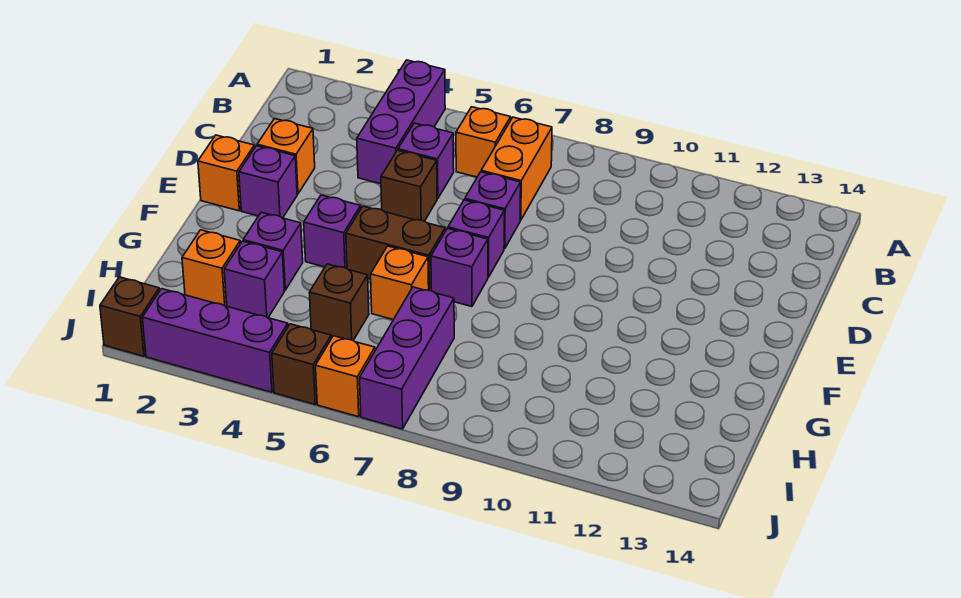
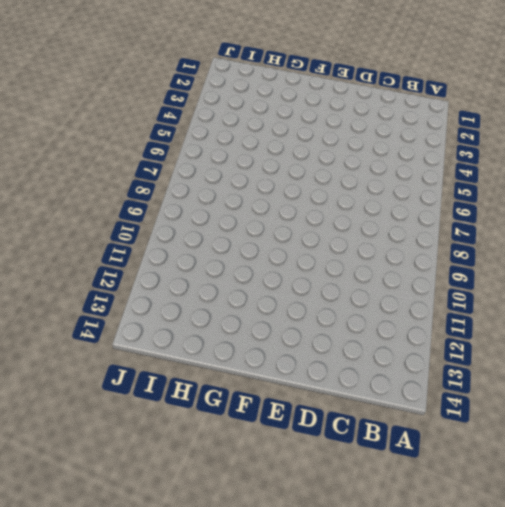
none -> purple brick A4:C4 level 1
none -> orange brick B6 level 1
none -> orange brick B7:C7 level 1

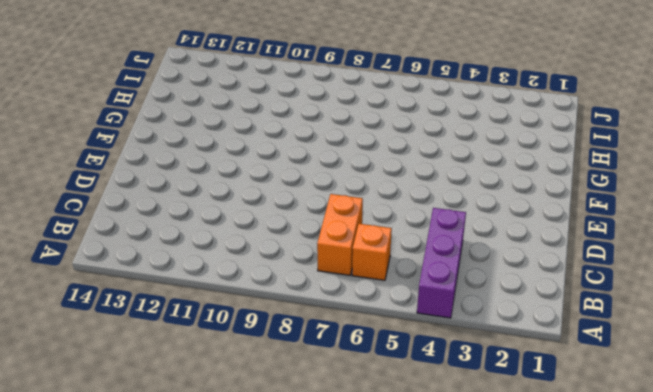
none -> purple brick C5 level 1
none -> orange brick D2 level 1
none -> brown brick D5 level 1

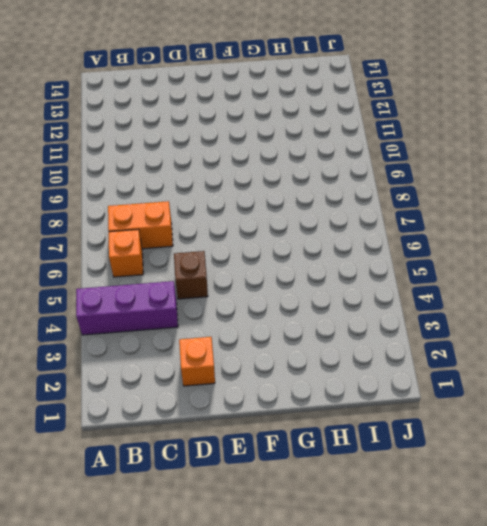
none -> purple brick C5 level 1
none -> purple brick D7 level 1
none -> orange brick E1 level 1

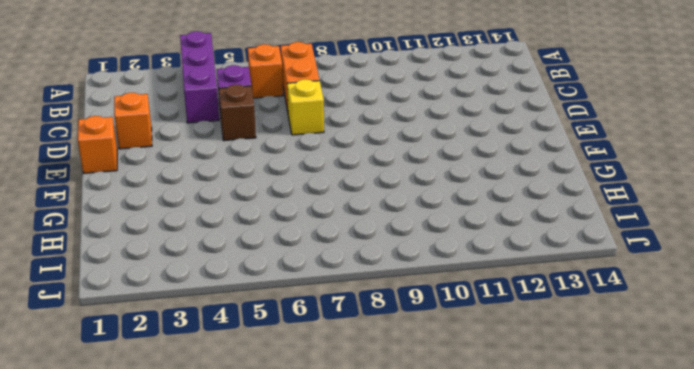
yellow brick D7 level 1 -> purple brick D7 level 1
none -> purple brick E2 level 1
none -> purple brick E7 level 1
none -> purple brick F4 level 1

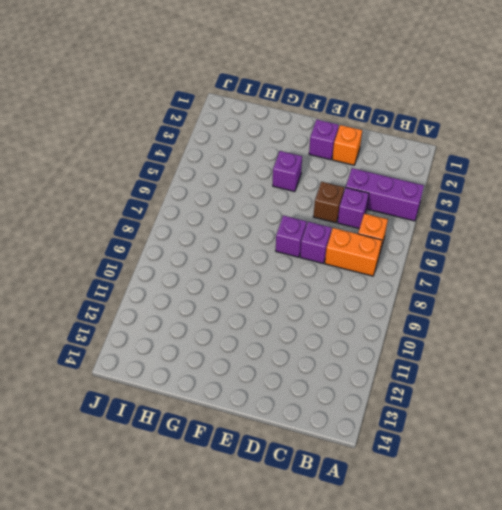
none -> orange brick E1 level 1
none -> brown brick F5:F6 level 1
none -> purple brick F7 level 1

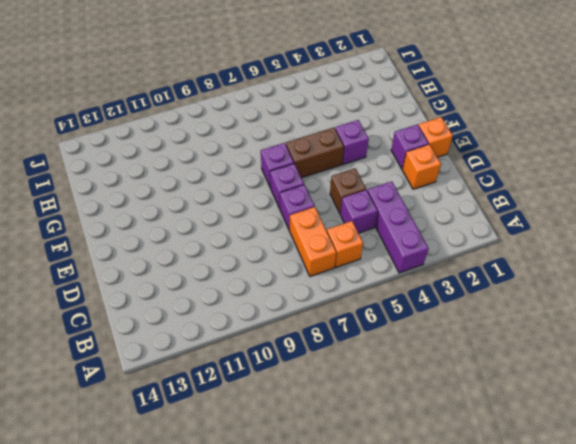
none -> purple brick G3 level 1
none -> orange brick G6 level 1
none -> orange brick H2 level 1

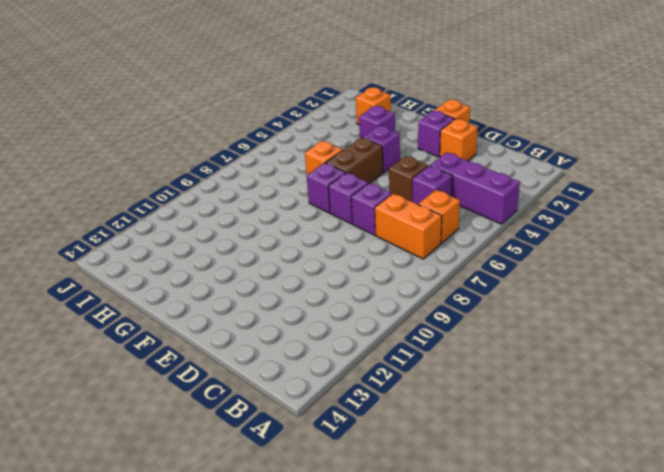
none -> purple brick H3 level 1
none -> brown brick H5 level 1
none -> purple brick H7:J7 level 1

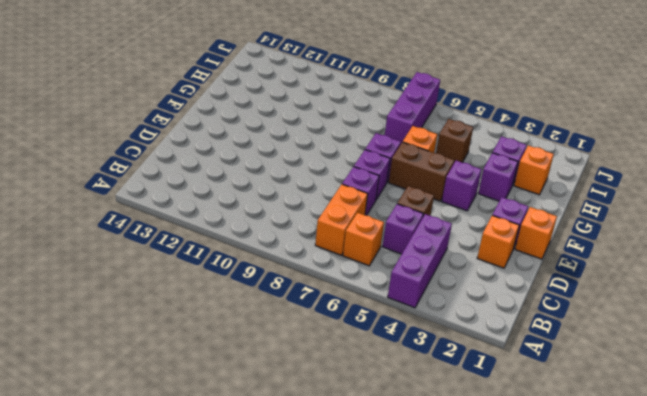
none -> brown brick J1 level 1
none -> purple brick J2:J4 level 1
none -> brown brick J5 level 1

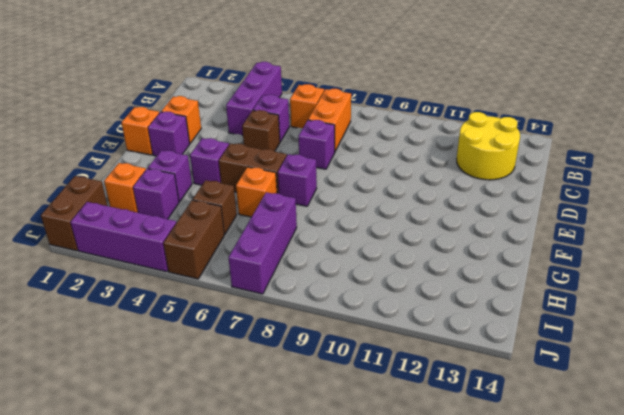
yellow round brick B12:C13 level 1 -> none
brown brick I1:J1 level 1 -> brown brick J1 level 1
brown brick I5:J5 level 1 -> brown brick J5 level 1
none -> purple brick E7 level 1
none -> orange brick J6 level 1

